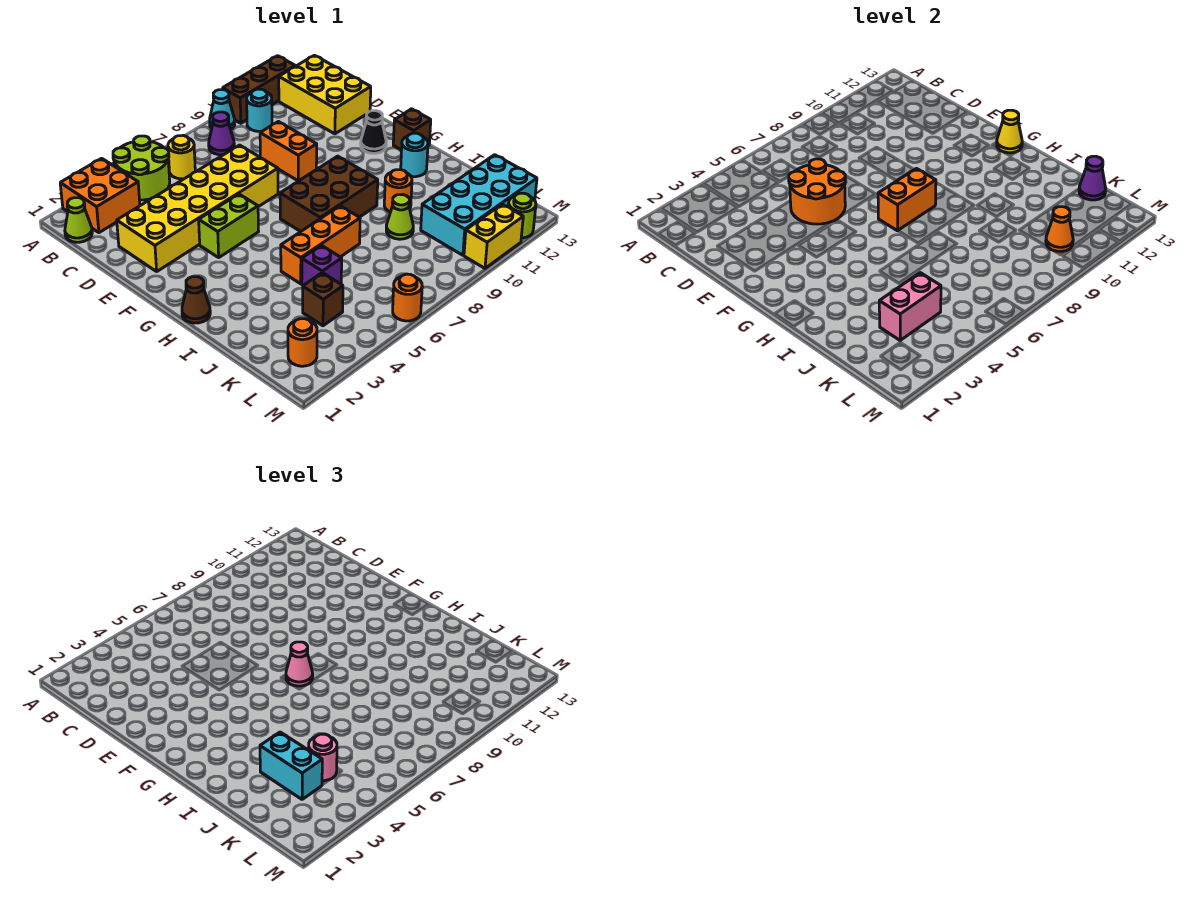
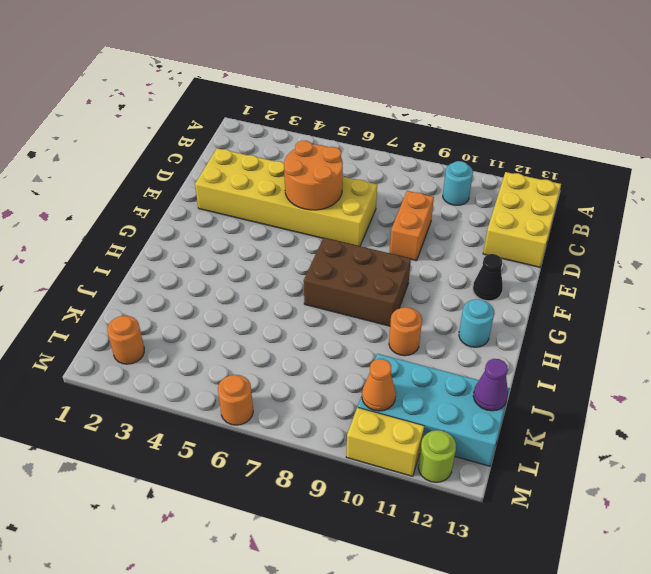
none -> orange brick A2:B3 level 1
none -> lime round brick A4:B5 level 1
none -> cyan cone A9 level 1
none -> brown brick A10:A12 level 1

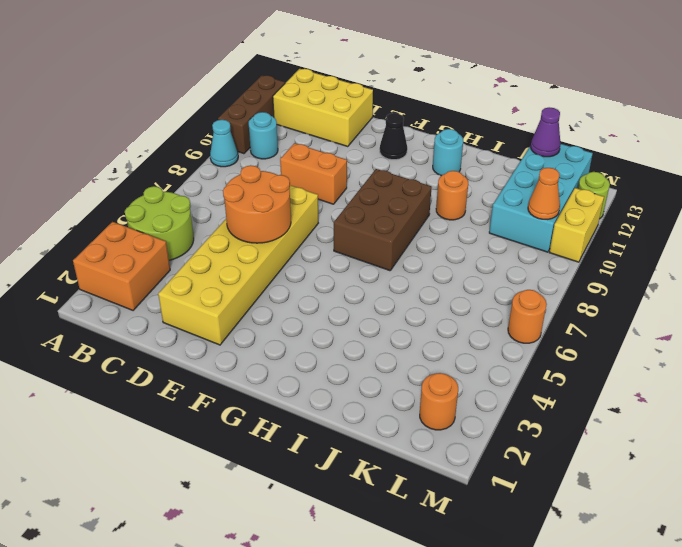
none -> lime cone B1 level 1
none -> yellow round brick B6 level 1
none -> purple cone B8 level 1
none -> lime brick F4:F5 level 1

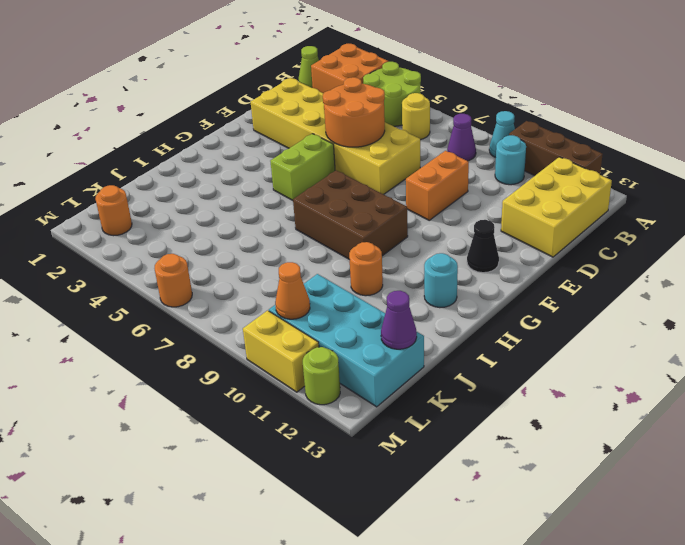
lime brick F5:G5 level 1 -> lime brick F4:F5 level 1
none -> brown brick G13 level 1
none -> brown cone H1 level 1
none -> orange brick I5:I7 level 1
none -> purple brick J5 level 1

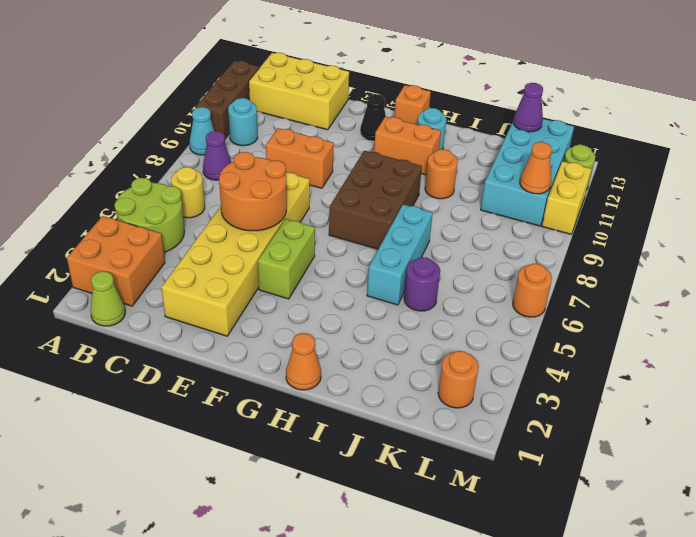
orange brick G11:H11 level 1 -> orange brick G7:G8 level 2
orange brick G13 level 1 -> brown brick G13 level 1
orange cone H1 level 1 -> brown cone H1 level 1
cyan brick I5:I7 level 1 -> orange brick I5:I7 level 1
purple round brick J5 level 1 -> purple brick J5 level 1
none -> lime cone J9 level 1
none -> brown brick K4 level 1
none -> yellow cone G13 level 2
none -> pink brick K3:K4 level 2

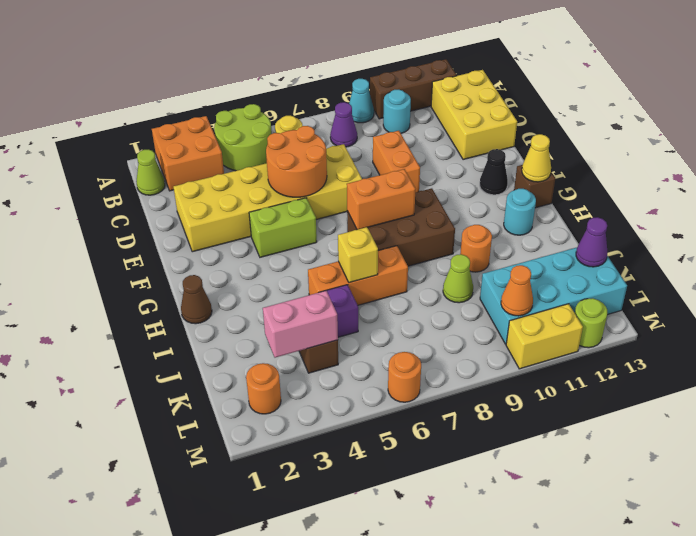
yellow brick I6 level 2 -> none
none -> pink cone G7 level 3
none -> cyan brick J3:K3 level 3
none -> pink round brick K4 level 3

